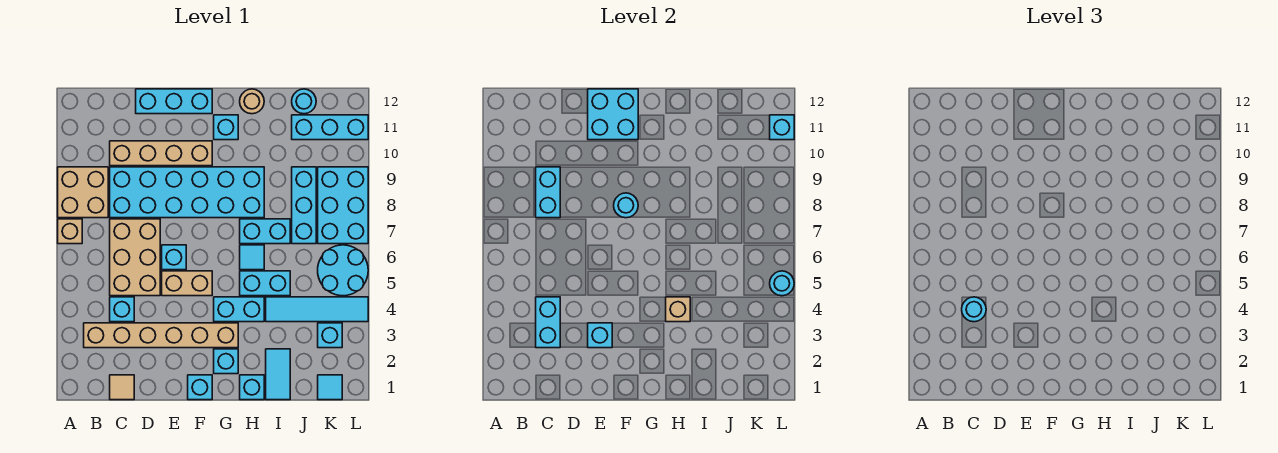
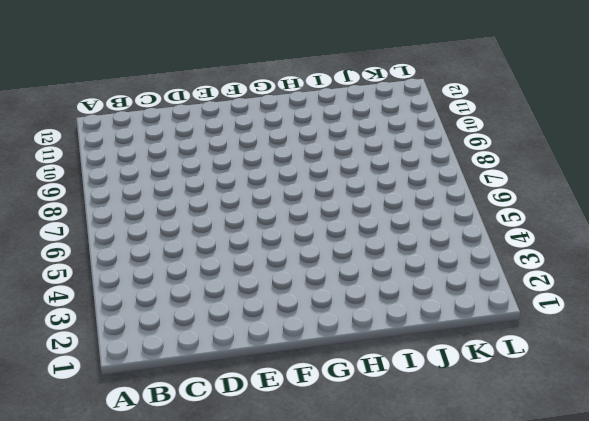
none -> tan brick A7 level 1
none -> tan brick A8:B9 level 1
none -> tan brick B3:G3 level 1
none -> tan tile C1 level 1

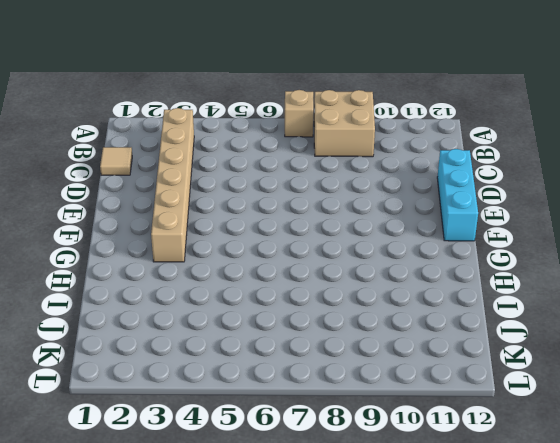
none -> cyan brick C4 level 1
none -> tan brick C5:D7 level 1
none -> cyan brick C8:H9 level 1
none -> tan brick C10:F10 level 1

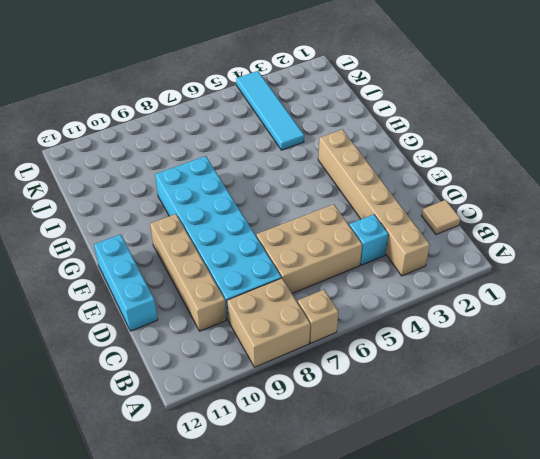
none -> tan brick E5:F5 level 1
none -> cyan brick E6 level 1
none -> cyan brick F1 level 1
none -> cyan brick G2 level 1

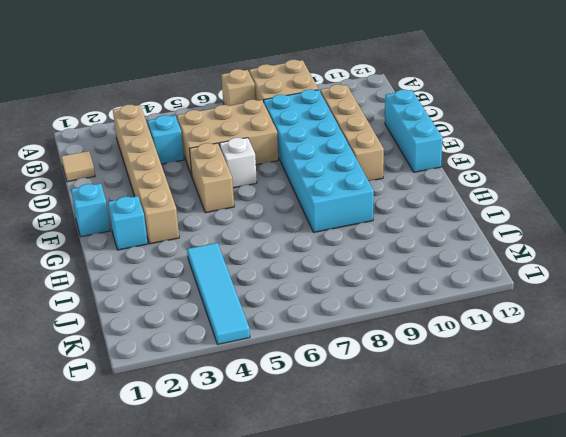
white brick E6 level 1 -> cyan brick E6 level 1
none -> cyan brick G4:H4 level 1
none -> cyan brick G11 level 1
none -> cyan brick H1 level 1
none -> cyan brick H5:I5 level 1

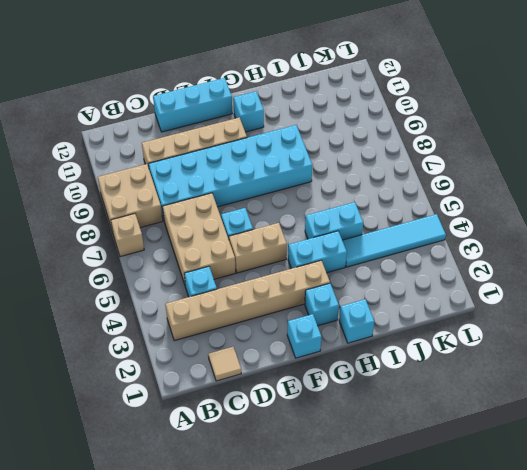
none -> cyan tile H6 level 1
none -> cyan brick H7:I7 level 1
none -> tan round brick H12 level 1
none -> cyan tile I1:I2 level 1

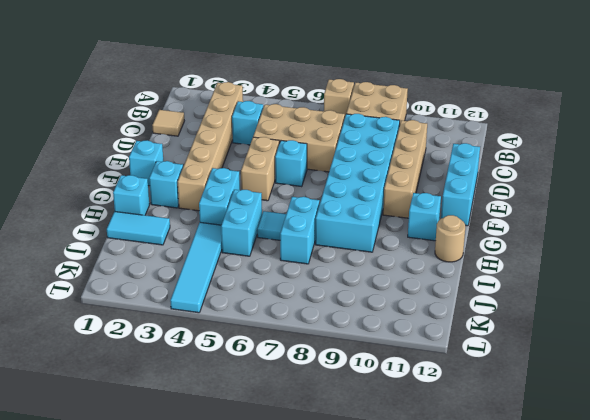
none -> cyan brick J7:J9 level 1
none -> cyan brick J11:L11 level 1
none -> cyan round brick J12 level 1
none -> cyan tile K1 level 1

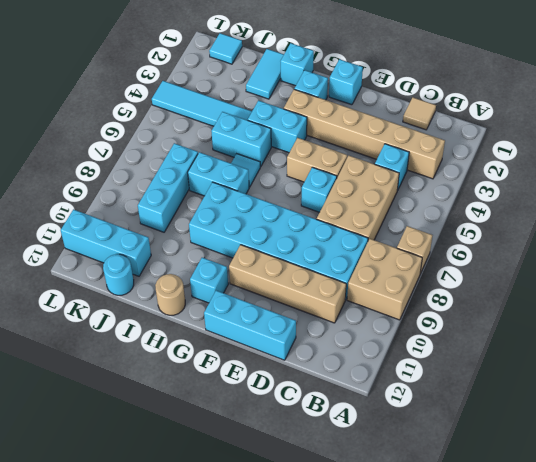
none -> cyan brick K3 level 1
none -> cyan round brick K5:L6 level 1
none -> cyan brick K7:L9 level 1
none -> cyan brick C3:C4 level 2

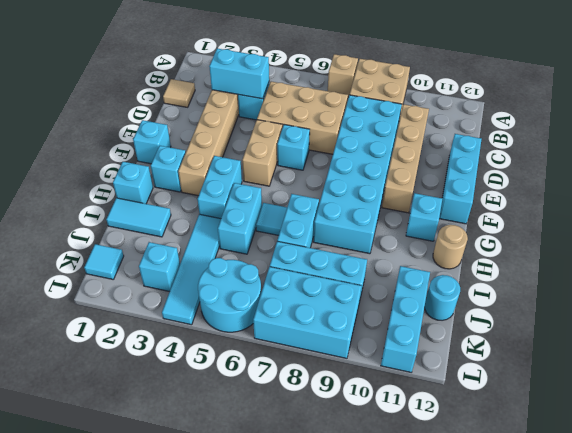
none -> cyan brick C8:C9 level 2
none -> cyan brick E3 level 2
none -> cyan brick E11:F12 level 2
none -> cyan round brick F8 level 2

